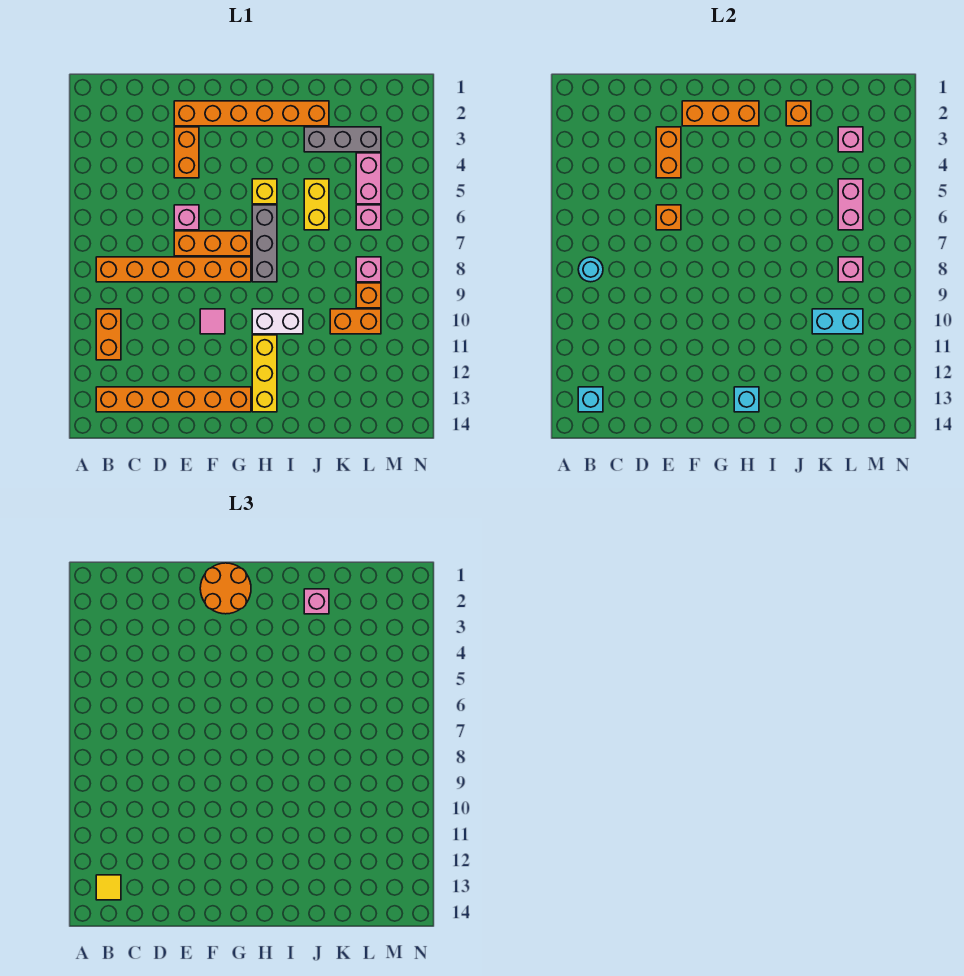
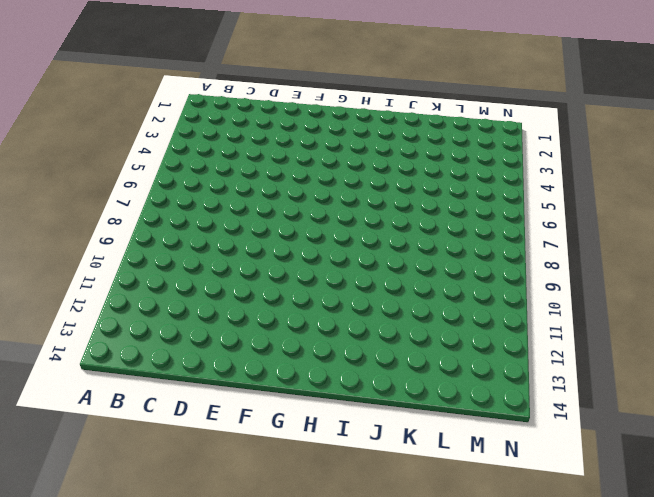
none -> orange brick B8:G8 level 1
none -> orange brick B10:B11 level 1
none -> orange brick B13:G13 level 1
none -> orange brick E2:J2 level 1

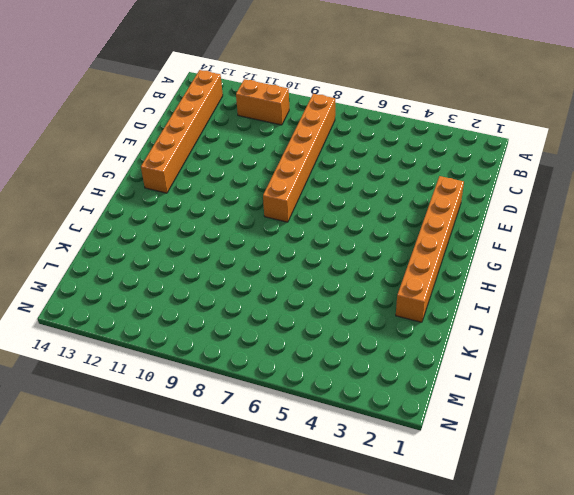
none -> orange brick E3:E4 level 1
none -> pink brick E6 level 1
none -> orange brick E7:G7 level 1
none -> pink tile F10 level 1

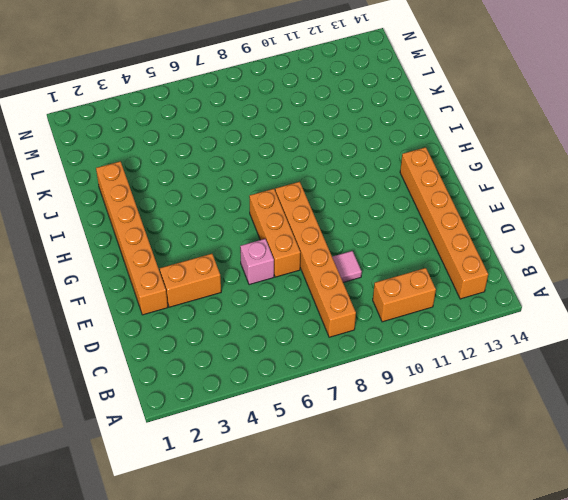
pink tile D9 level 1 -> pink tile F10 level 1
none -> yellow brick H5 level 1
none -> grey brick H6:H8 level 1
none -> white brick H10:I10 level 1
none -> yellow brick H11:H13 level 1

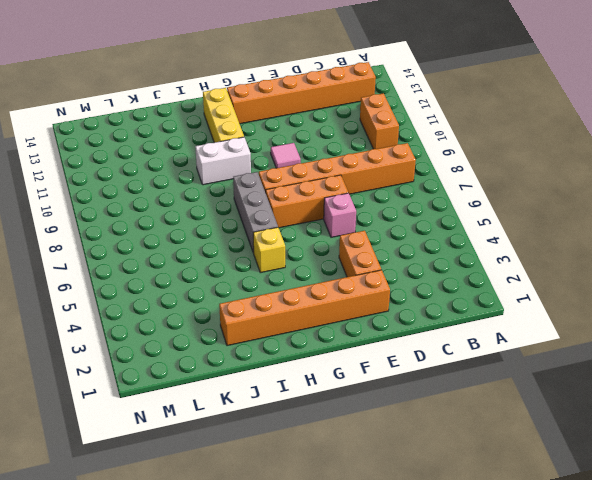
none -> grey brick J3:L3 level 1
none -> yellow brick J5:J6 level 1
none -> orange brick K10:L10 level 1
none -> pink brick L4:L5 level 1

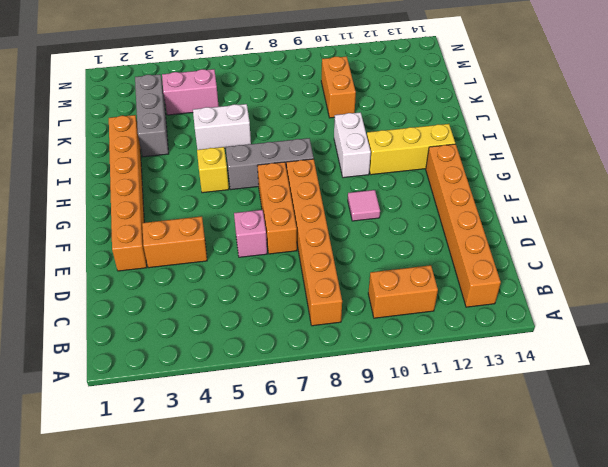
white brick J5:J6 level 1 -> yellow brick J5:J6 level 1
none -> pink brick L6 level 1
none -> pink brick L8 level 1
none -> orange brick L9 level 1
none -> cyan round brick B8 level 2

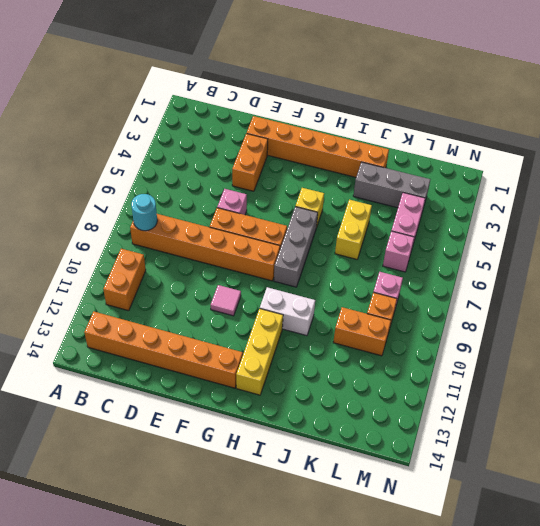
none -> cyan brick B13 level 2
none -> orange brick E3:E4 level 2
none -> orange brick E6 level 2
none -> orange brick F2:H2 level 2

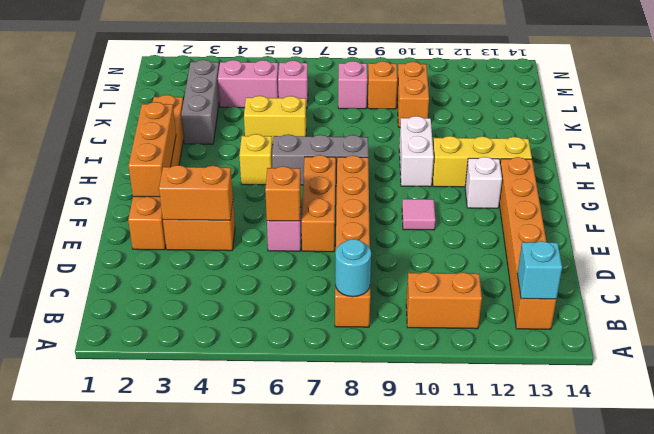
white brick G12 level 1 -> none
none -> cyan brick H13 level 2
none -> orange brick J2 level 2
none -> cyan brick K10:L10 level 2
none -> pink brick L3 level 2

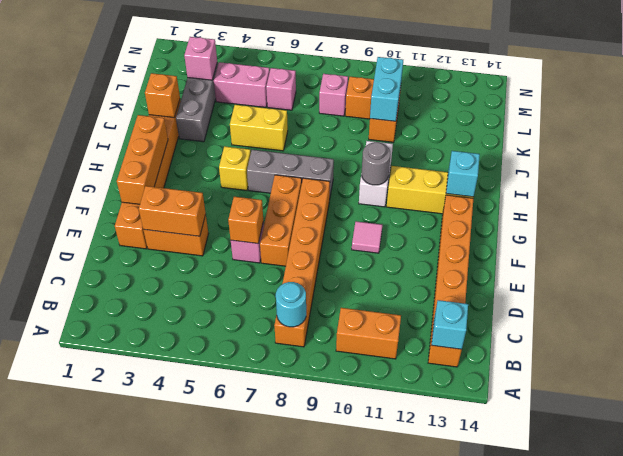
grey round brick H10 level 2 -> none
none -> pink brick L5:L6 level 2
none -> pink brick L8 level 2
none -> yellow tile B13 level 3
none -> orange round brick F1:G2 level 3

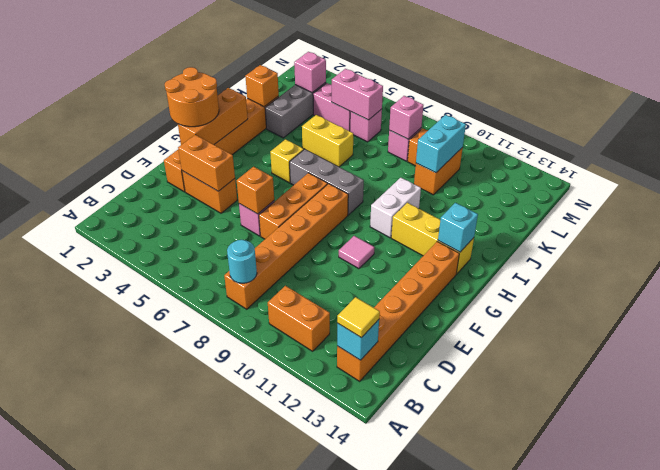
none -> pink brick J2 level 3

